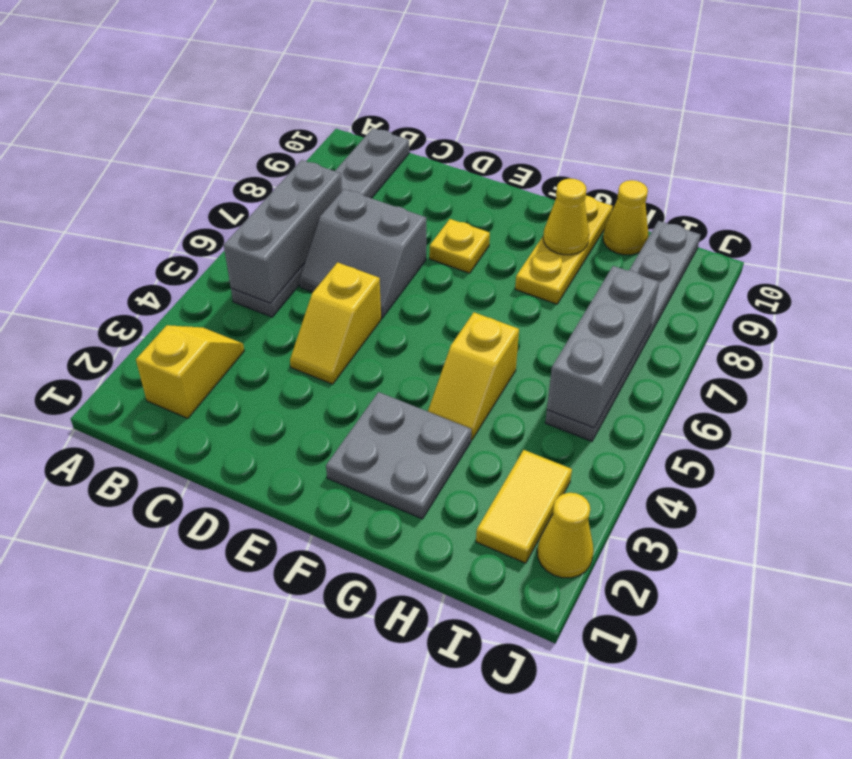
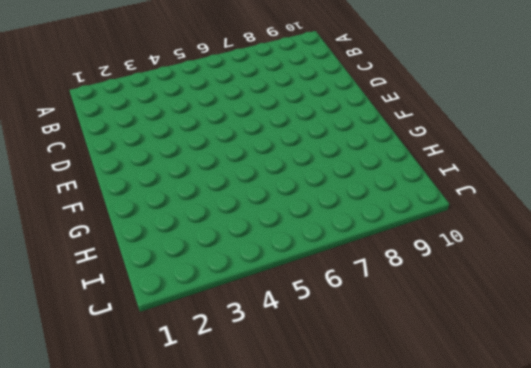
none -> yellow slope B2:B3 level 1 top 2
none -> grey plate B5:B10 level 1
none -> grey slope C6:D7 level 1 top 7

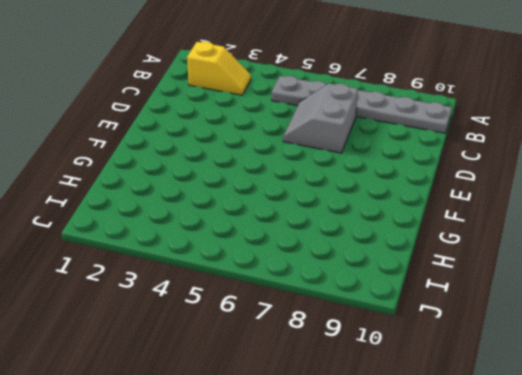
none -> yellow slope D4:D5 level 1 top 5
none -> yellow plate E8 level 1
none -> grey plate F2:G3 level 1

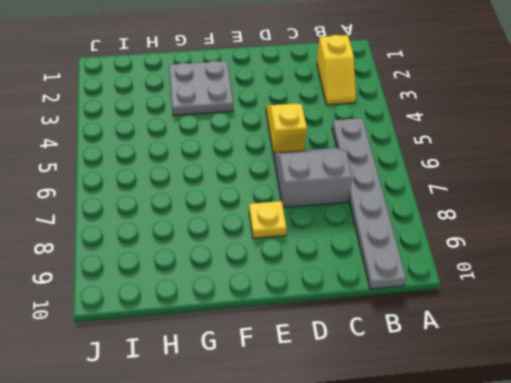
none -> yellow slope G4:G5 level 1 top 5
none -> yellow plate G8:G10 level 1
none -> yellow cone H10 level 1

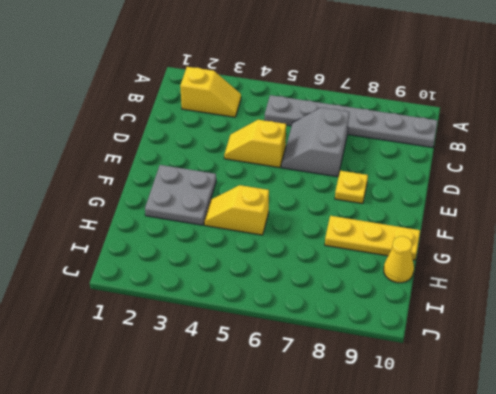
none -> yellow tile I2:I3 level 1
none -> grey plate I5:I10 level 1
none -> yellow cone J2 level 1

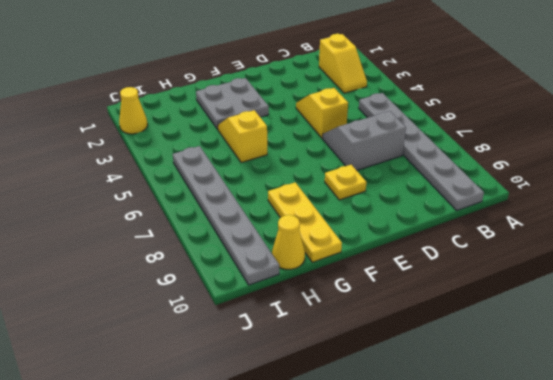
none -> yellow tile I2:I3 level 1
none -> grey brick B5:B7 level 2
none -> yellow cone G9 level 2

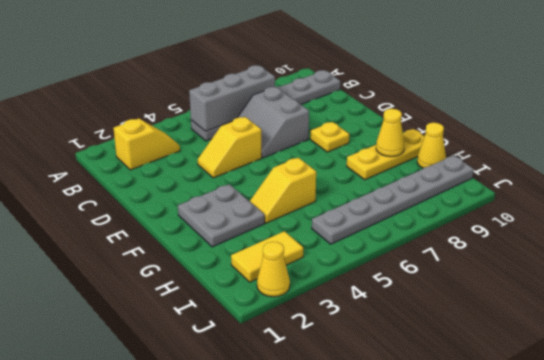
none -> grey brick I5:I7 level 2

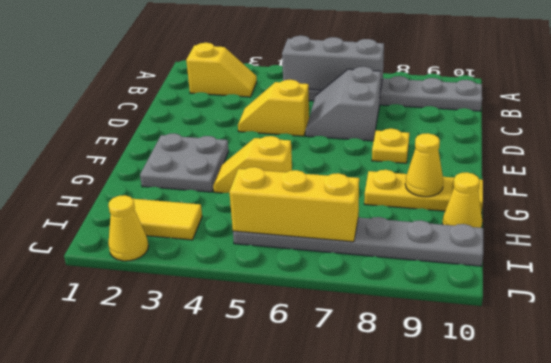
yellow brick I5:I7 level 2 -> grey brick I5:I7 level 2

